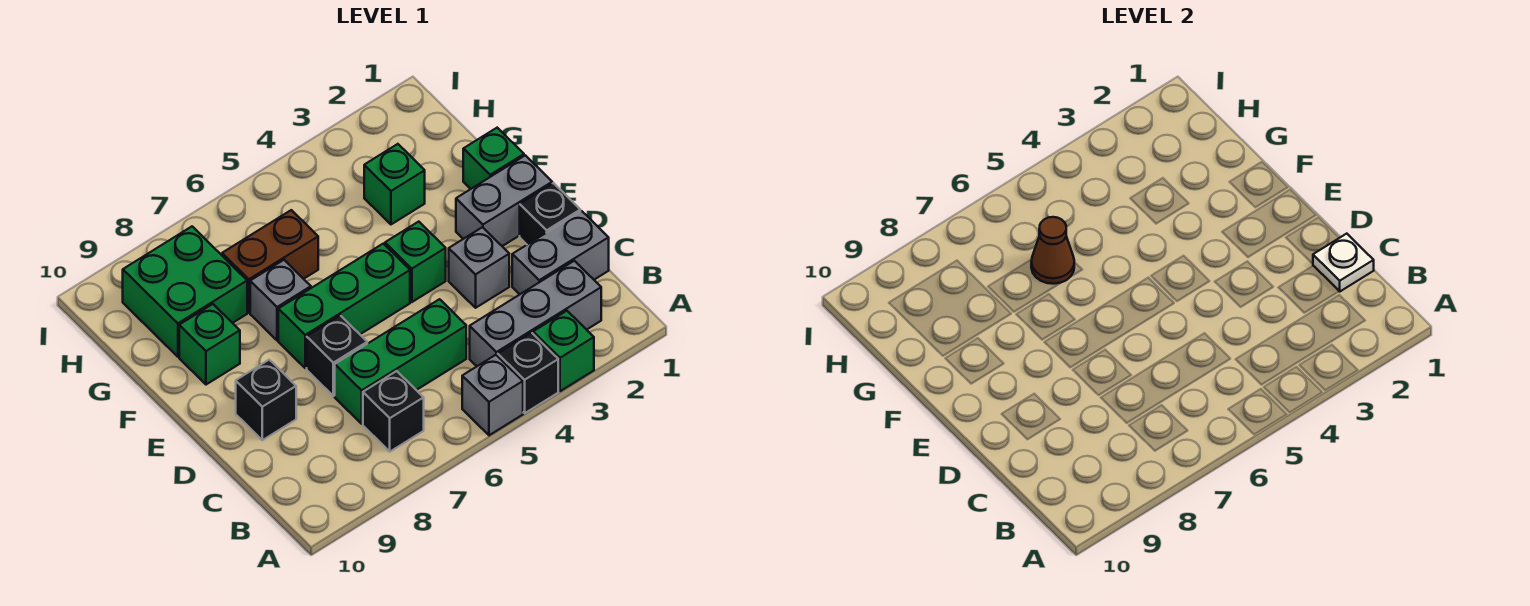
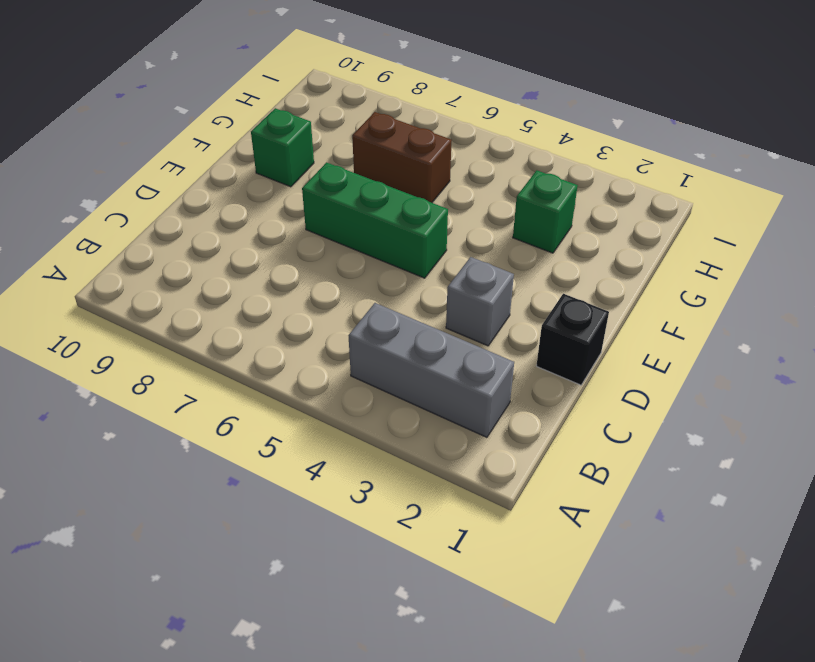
none -> green brick A3 level 1
none -> black brick A4 level 1
none -> grey brick A5 level 1

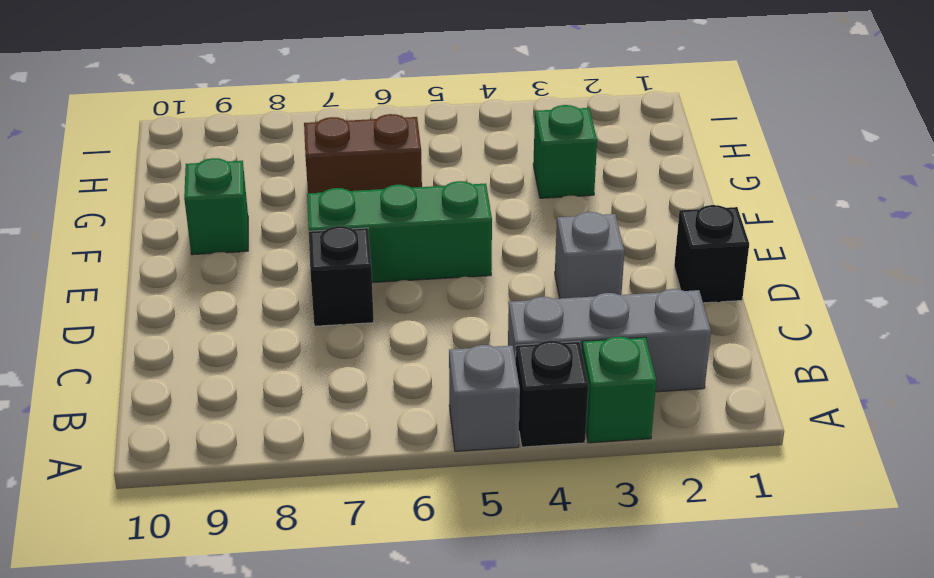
none -> black brick B7 level 1
none -> grey brick C1:C2 level 1
none -> green brick C5:C7 level 1

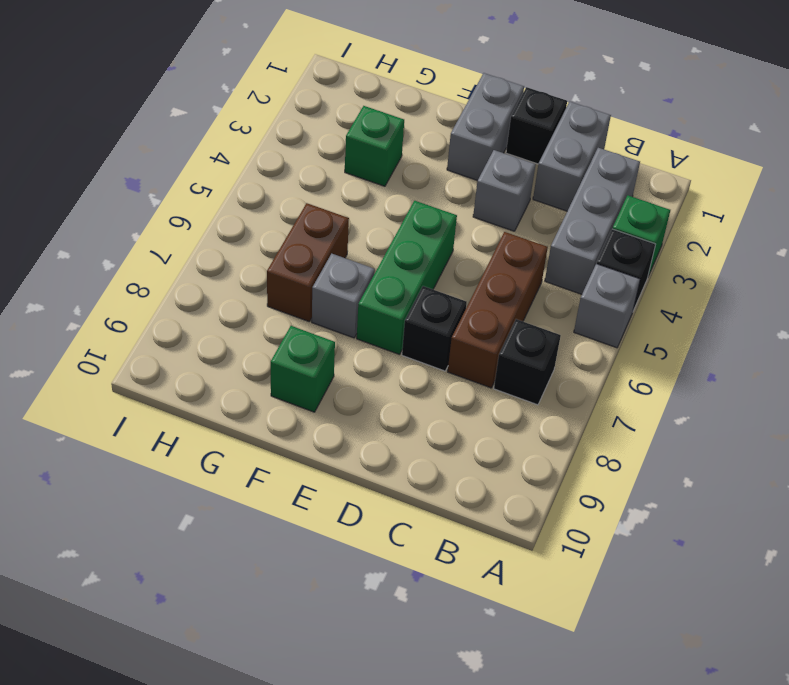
brown brick C5:C7 level 1 -> green brick C5:C7 level 1
none -> black brick D9 level 1
none -> green brick E4 level 1
none -> green brick F1 level 1

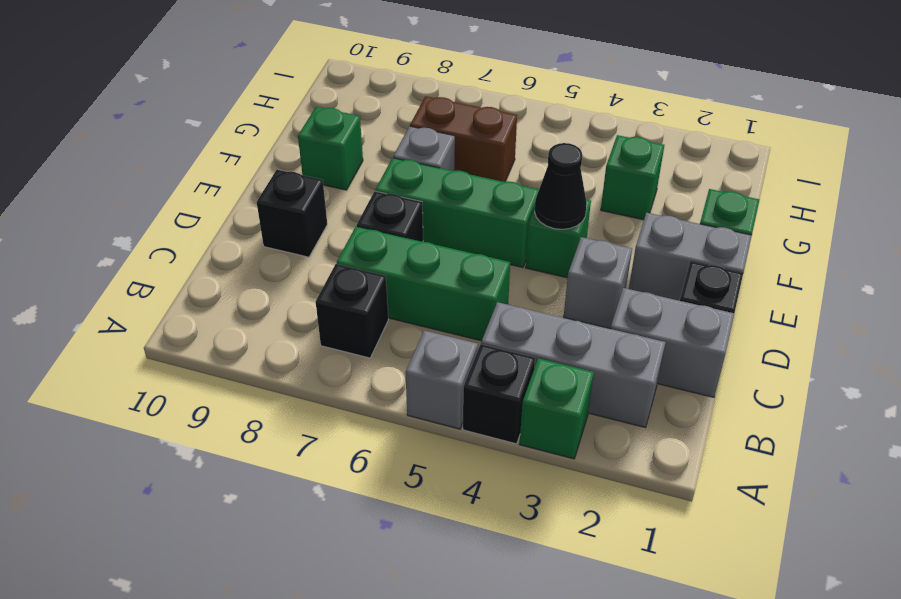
black cone E4 level 2 -> none
none -> green brick G8:H9 level 1
none -> white plate C1 level 2
none -> brown cone G6 level 2

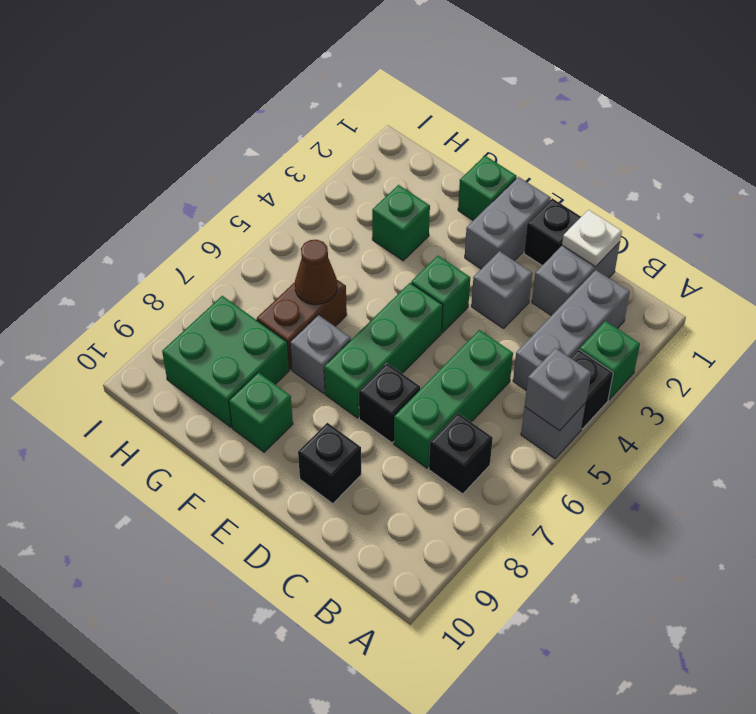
grey brick A5 level 2 -> none

